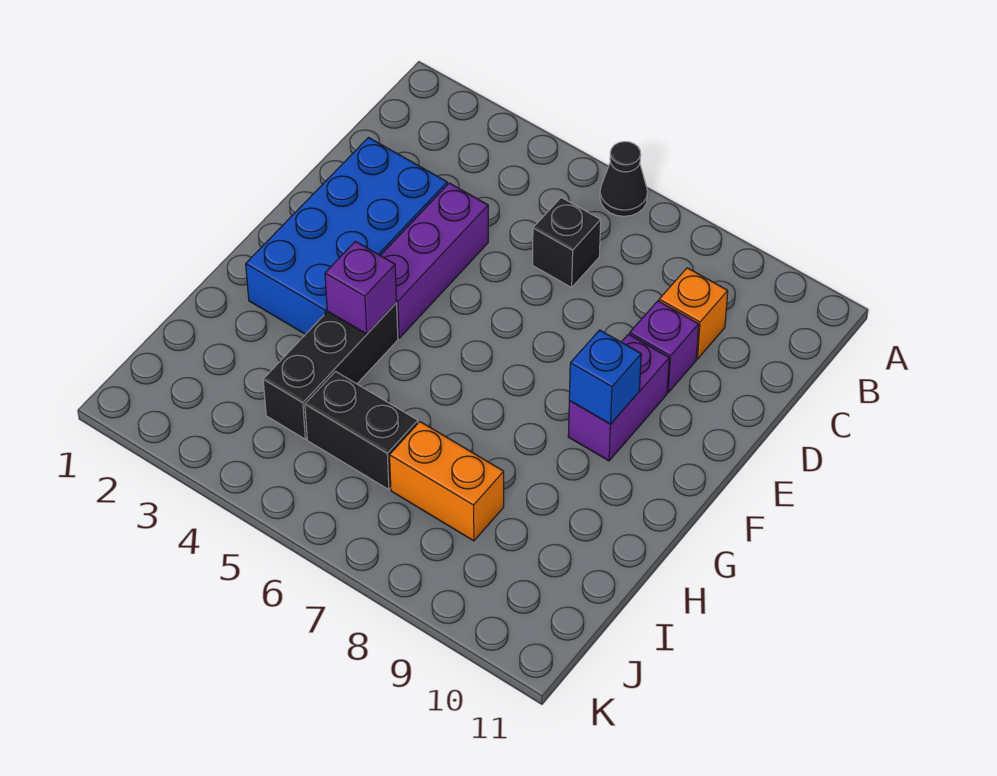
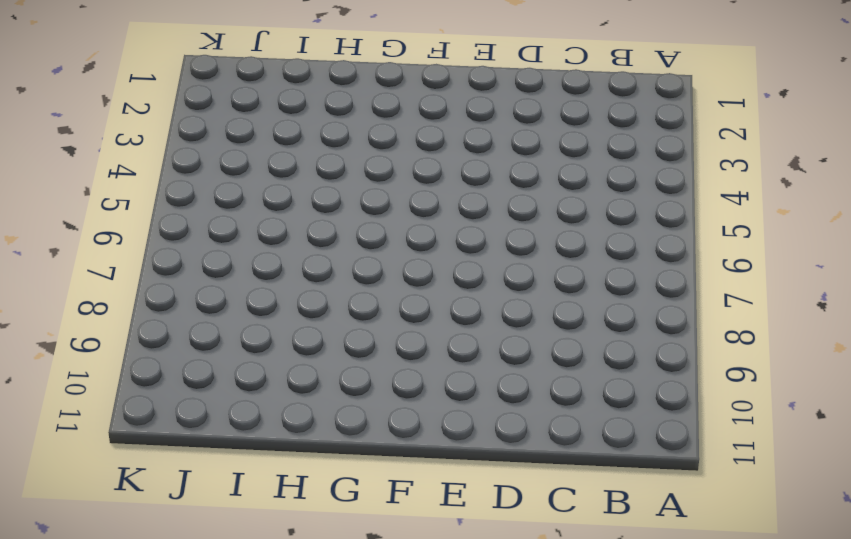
none -> black cone A6 level 1
none -> black brick C6 level 1
none -> orange brick C9 level 1

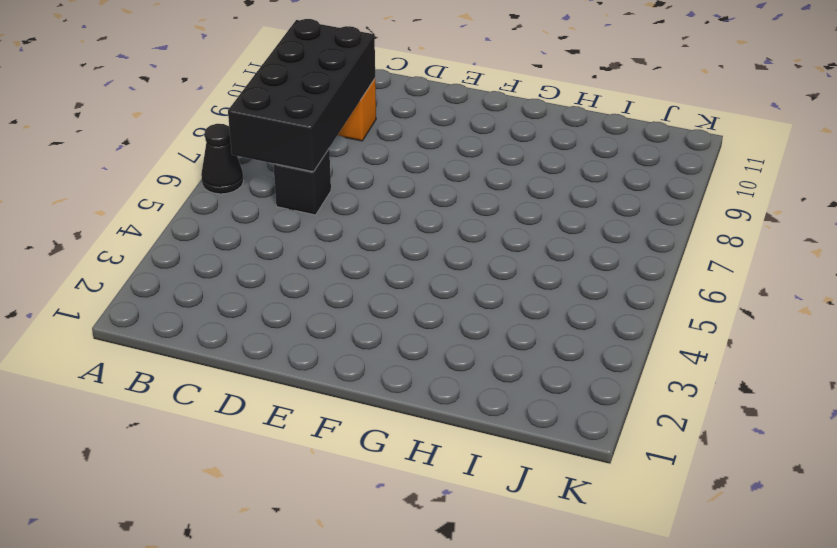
black brick B6:C9 level 2 -> none
none -> blue brick D2:G3 level 1
none -> purple brick D4:F4 level 1
none -> purple brick D9 level 1

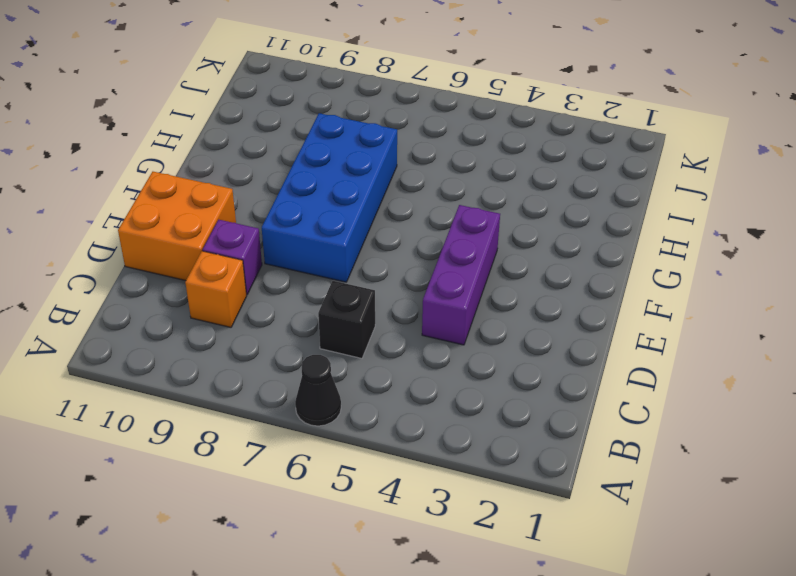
orange brick D10:E11 level 1 -> none
blue brick E7:H8 level 1 -> blue brick D2:G3 level 1
none -> purple brick E9:F9 level 1
none -> black brick G4:I4 level 1
none -> black brick I5:I6 level 1

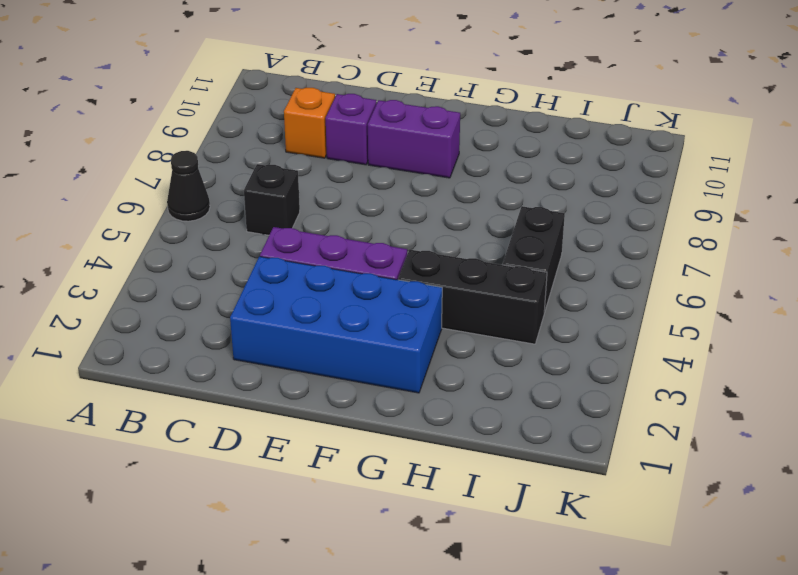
none -> orange brick I7:I8 level 1
none -> blue brick F9 level 2
none -> purple brick G4 level 2

